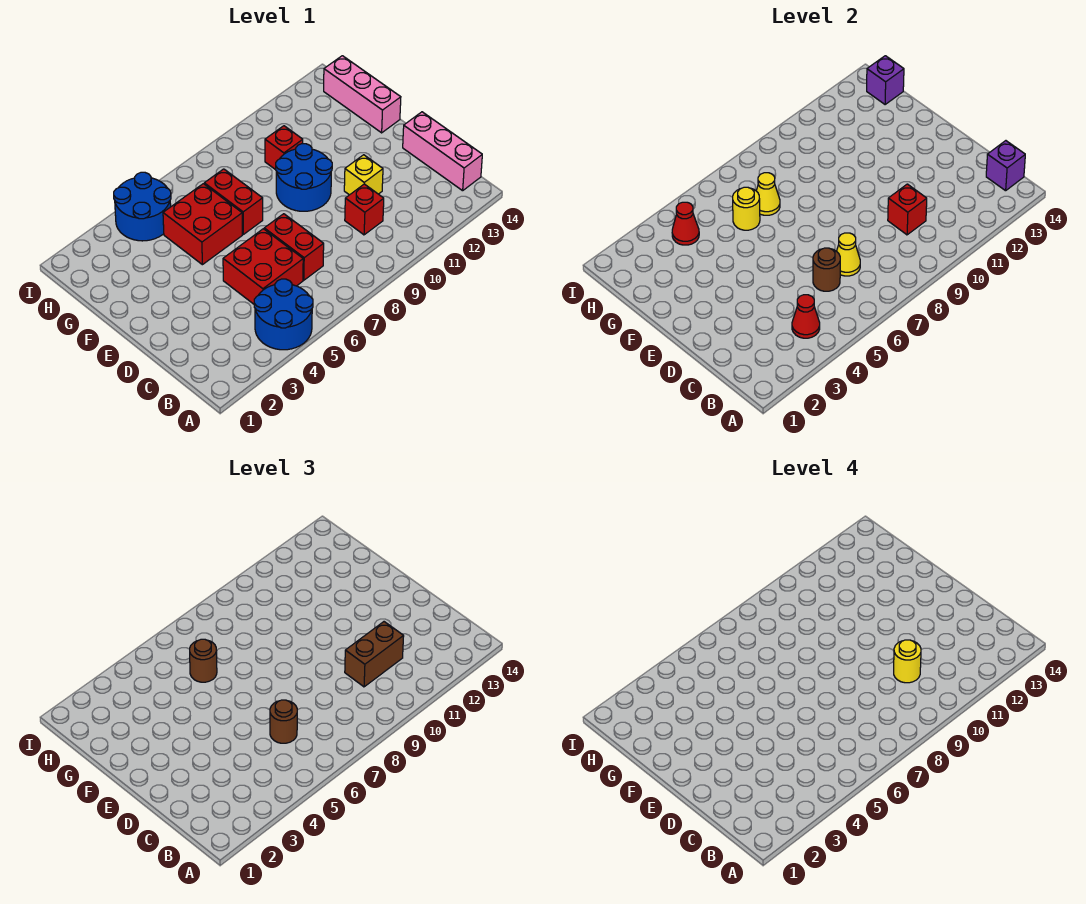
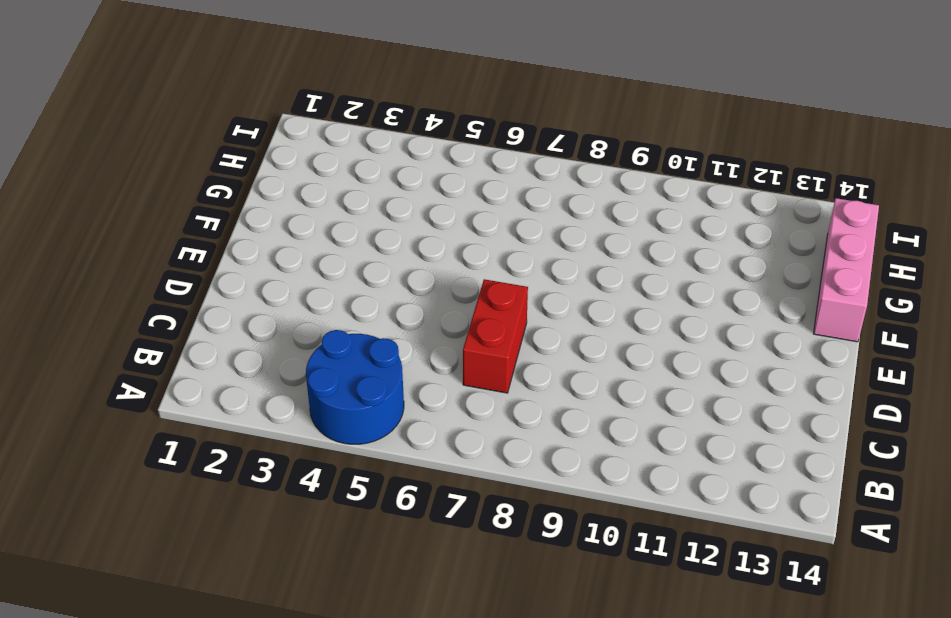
none -> pink brick B14:D14 level 1
none -> red brick C5:D6 level 1
none -> red brick C10 level 1

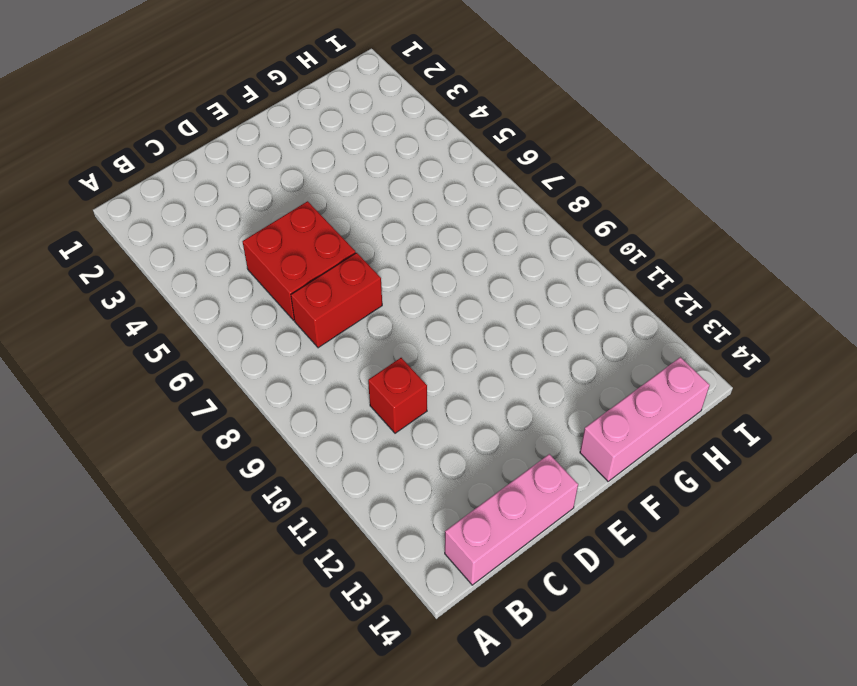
none -> blue round brick A4:B5 level 1
none -> yellow brick D11 level 1
none -> blue round brick E9:F10 level 1

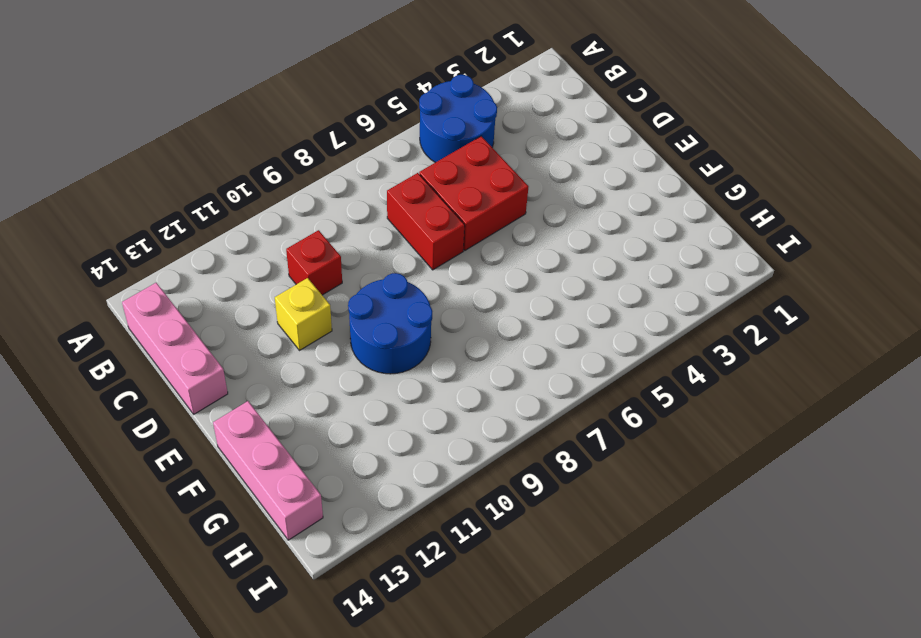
none -> red brick F5:G6 level 1
none -> red brick F7:G7 level 1
none -> red brick G10 level 1

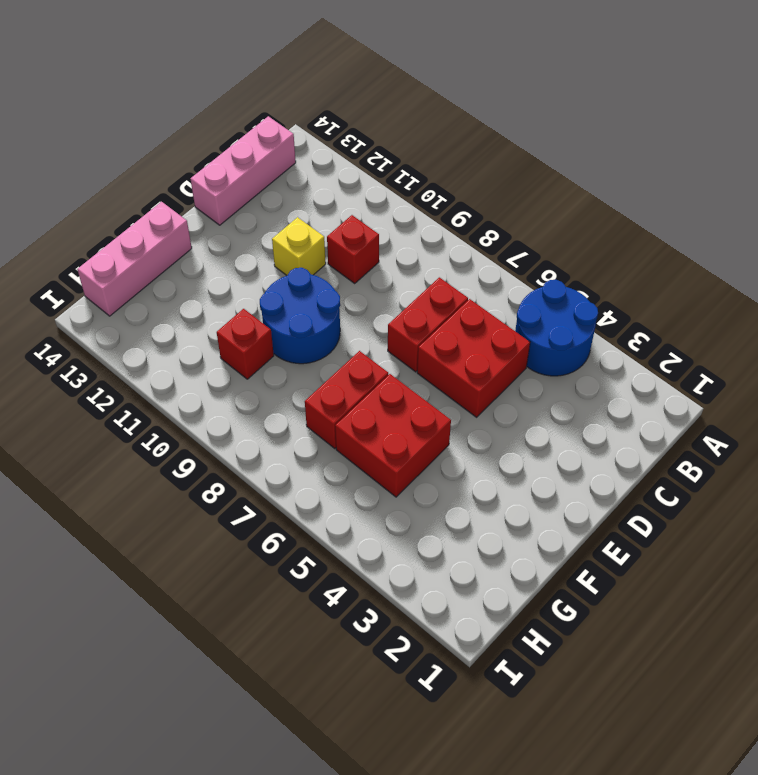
none -> blue round brick H4:I5 level 1
none -> red cone B4 level 2
none -> purple brick B14 level 2

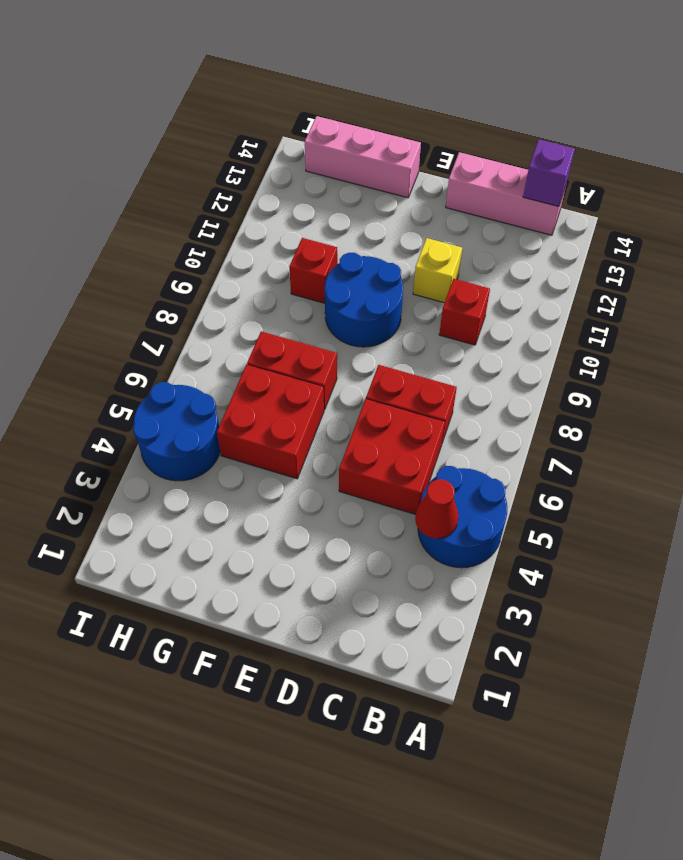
none -> brown round brick C6 level 2
none -> yellow cone C7 level 2
none -> red brick C10 level 2

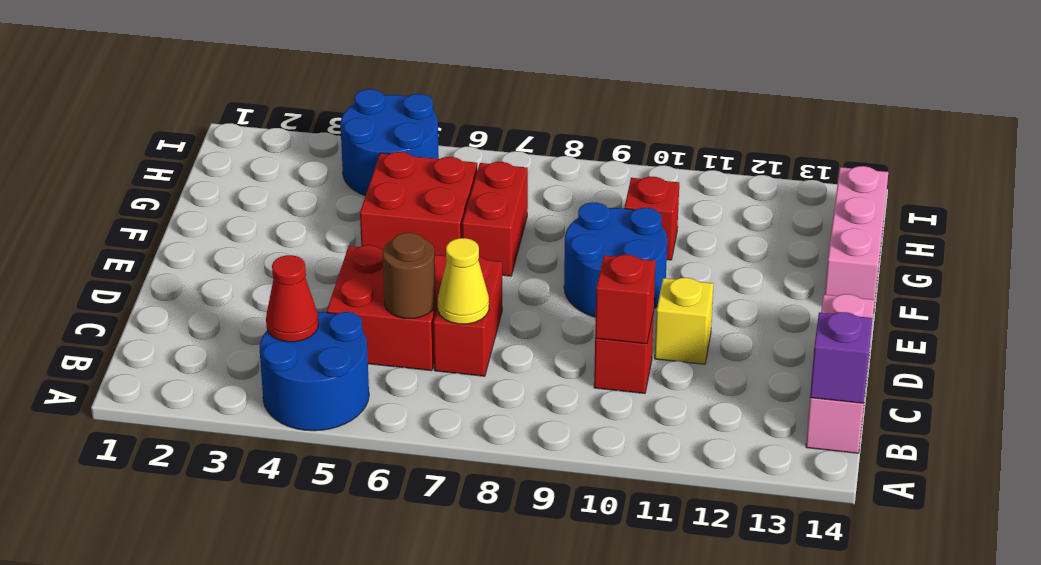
none -> yellow round brick G6 level 2
none -> yellow cone G7 level 2
none -> red cone H4 level 2

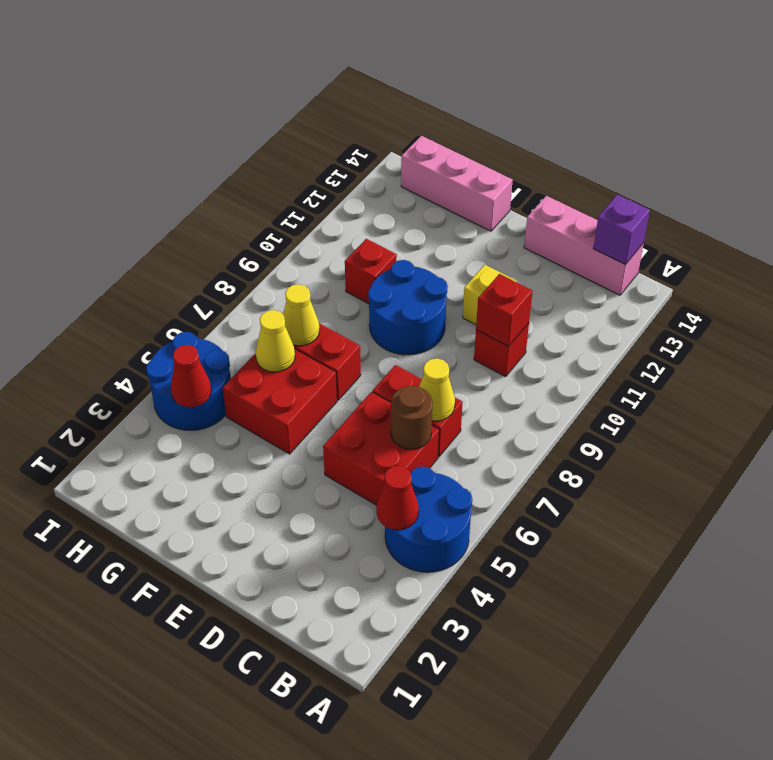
yellow cone G6 level 2 -> yellow round brick G6 level 2
none -> purple brick H14 level 2
none -> brown round brick C6 level 3
none -> brown brick C10:C11 level 3

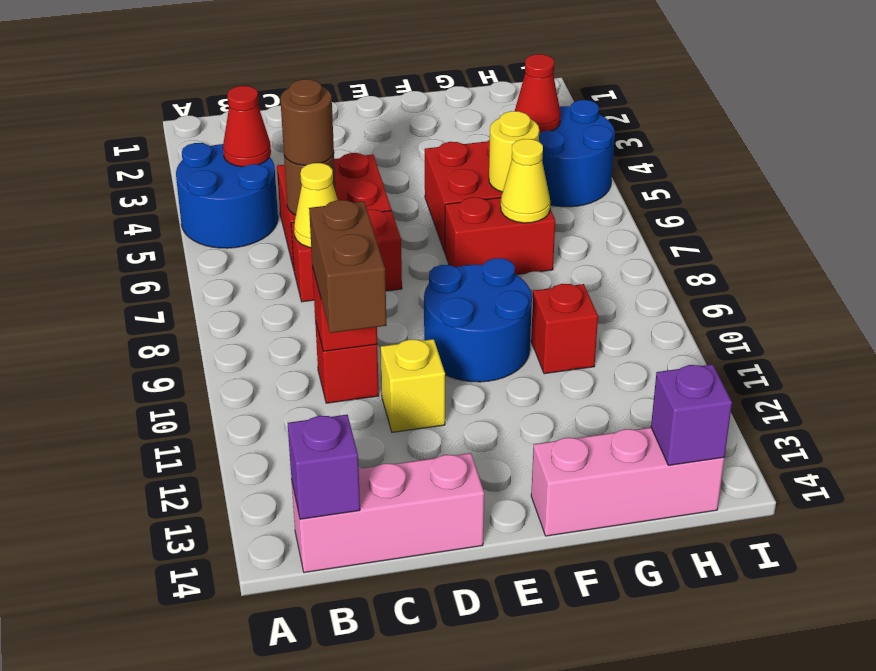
none -> brown round brick G6 level 3
none -> yellow round brick C10 level 4

